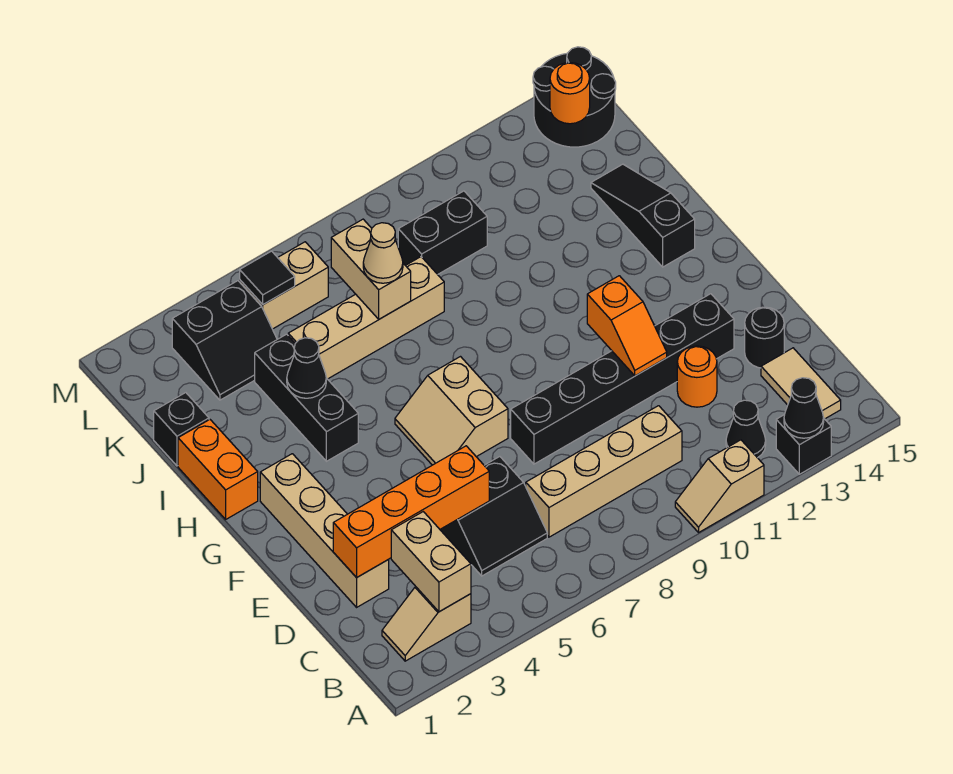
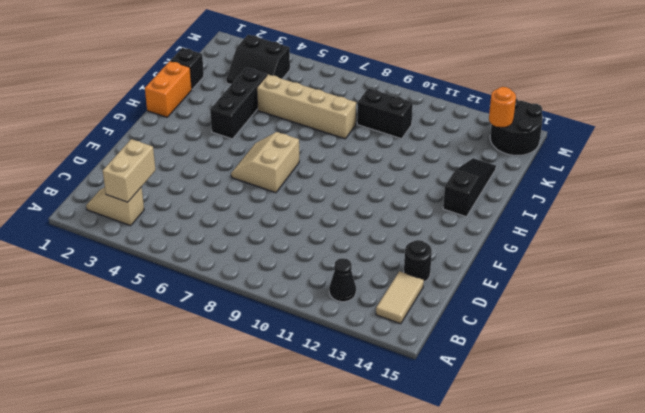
none -> tan slope A10:A11 level 1 top 11
none -> black brick A13 level 1
none -> black slope C5:D6 level 1 top D
none -> tan brick C7:C10 level 1

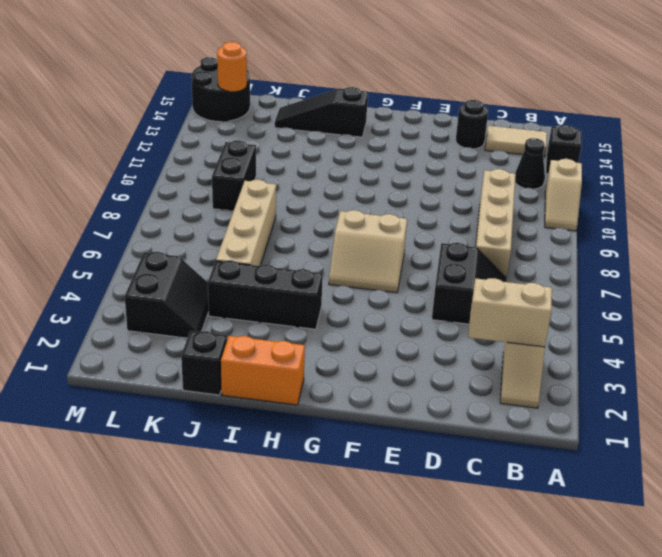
none -> tan brick D2:G2 level 1
none -> orange round brick D12 level 1
none -> black brick E8:E13 level 1
none -> tan brick L5:L6 level 1

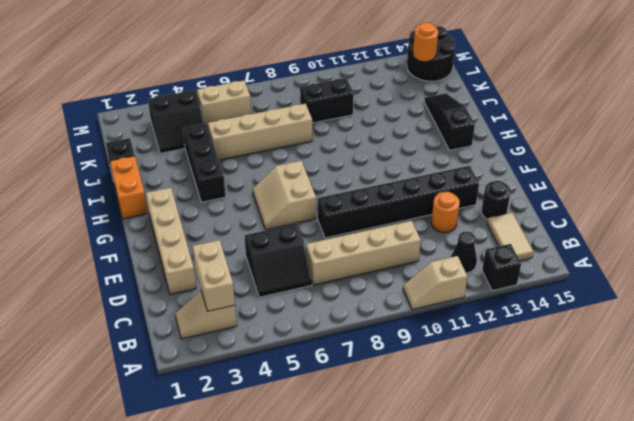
none -> black cone A13 level 2
none -> orange brick D2:D5 level 2
none -> orange slope E11:F11 level 2 top F
none -> black cone I4 level 2

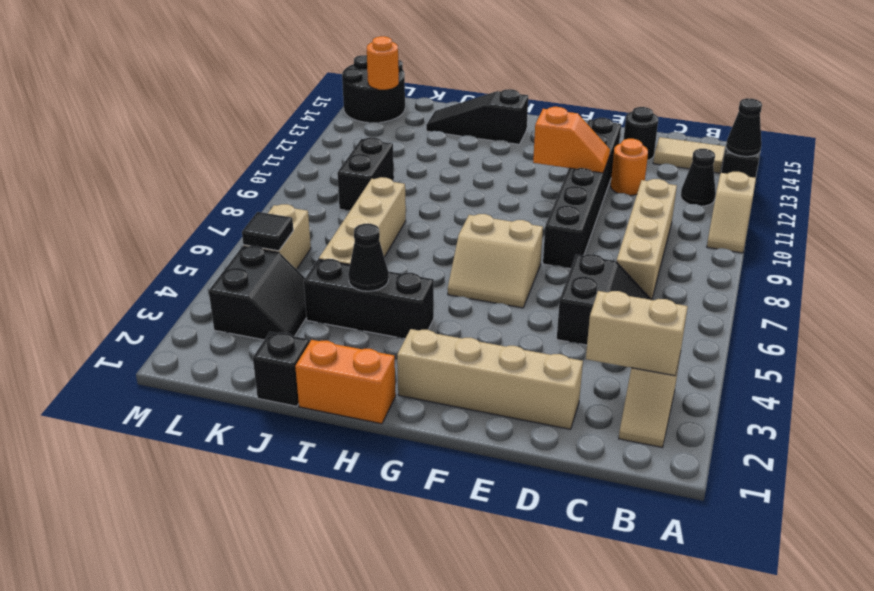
none -> orange brick D2:D5 level 2
none -> tan brick J7:K7 level 2
none -> tan cone J7 level 3

